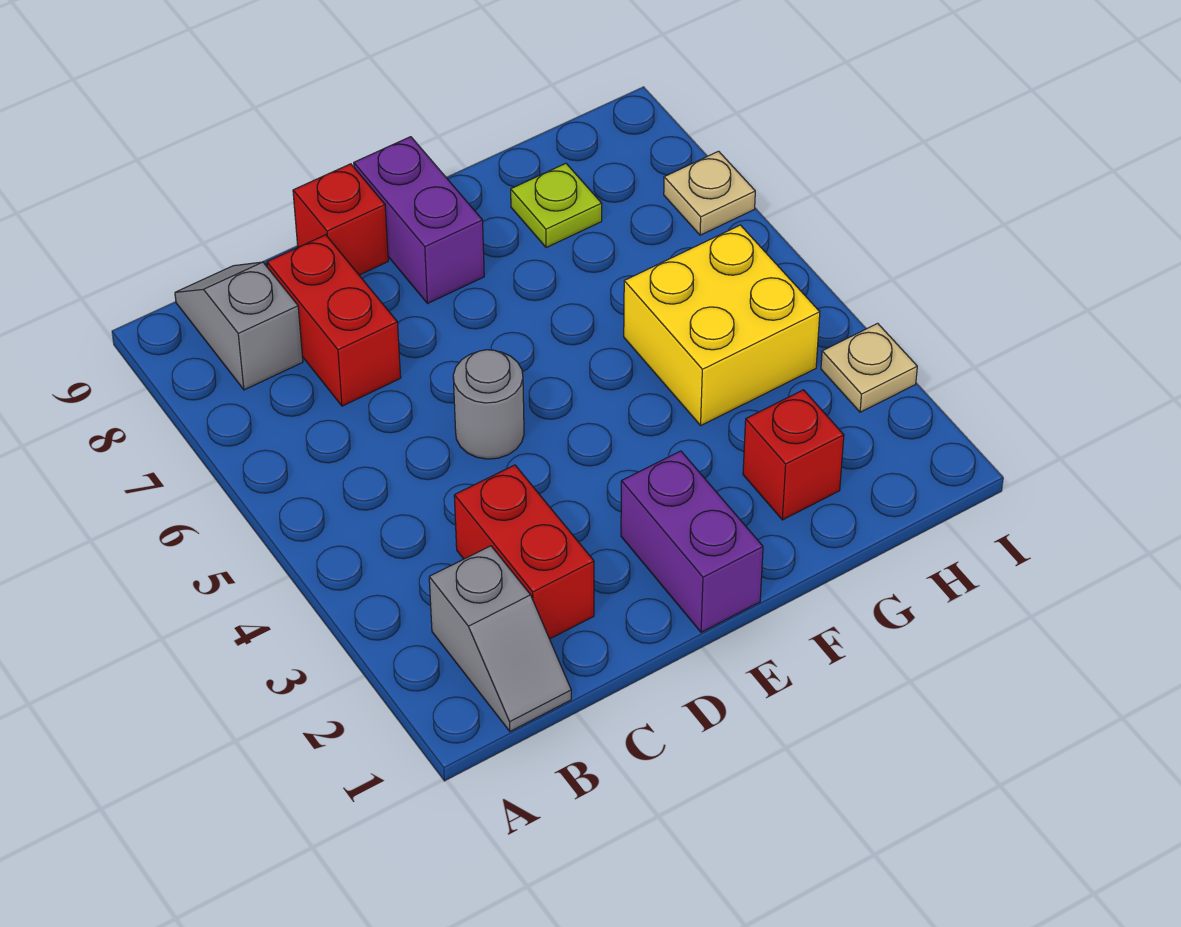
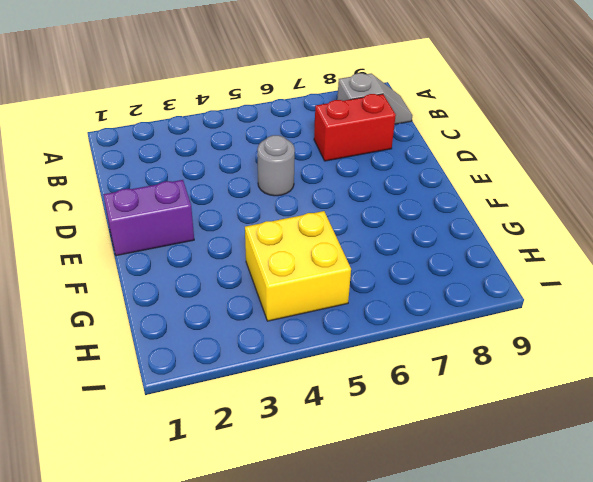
none -> grey slope B1:B2 level 1 top 2
none -> red brick C2:C3 level 1
none -> red brick D9 level 1

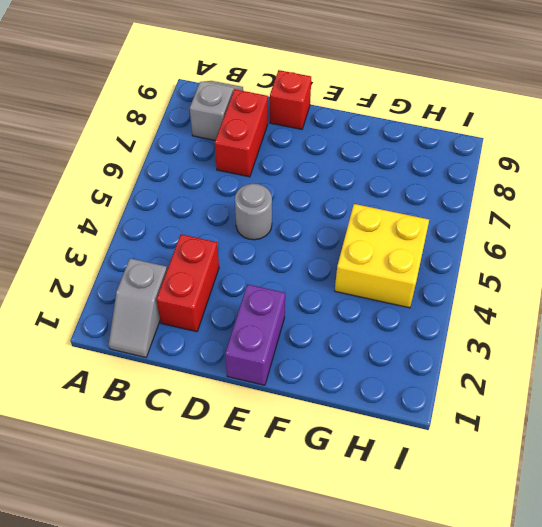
none -> purple brick E8:E9 level 1
none -> red brick G2 level 1
none -> lime plate G8 level 1

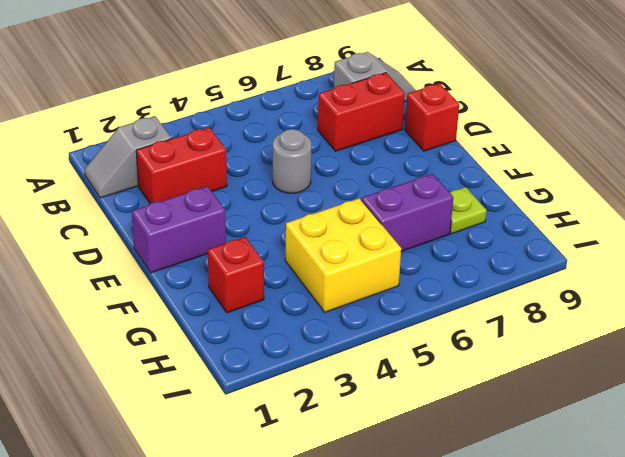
purple brick G6:G7 level 1 -> purple brick E8:E9 level 1
none -> tan plate I3 level 1
none -> tan plate I7 level 1

